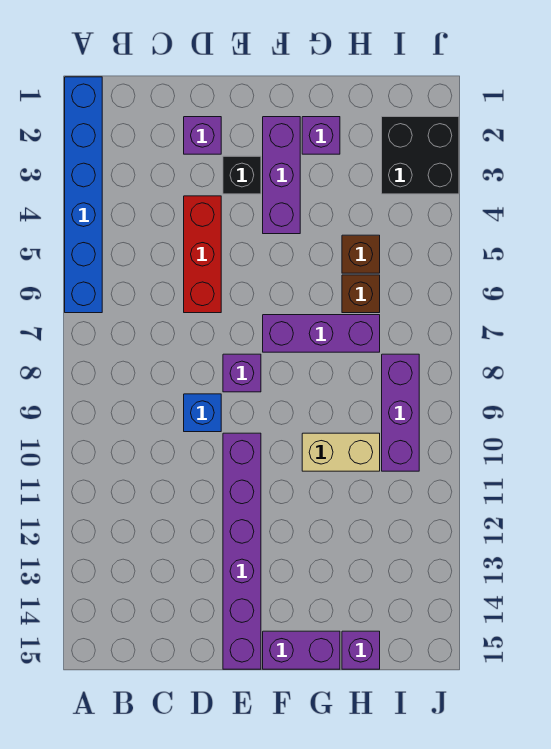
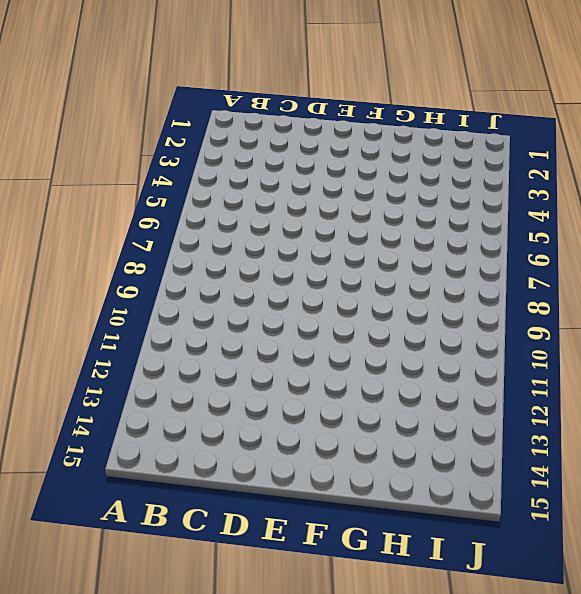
none -> blue brick A1:A6 level 1
none -> purple brick D2 level 1
none -> red brick D4:D6 level 1

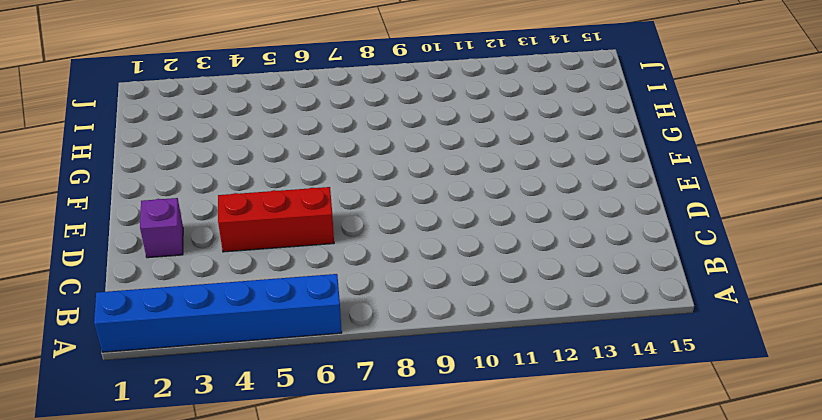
none -> blue brick D9 level 1
none -> black brick E3 level 1
none -> purple brick E8 level 1

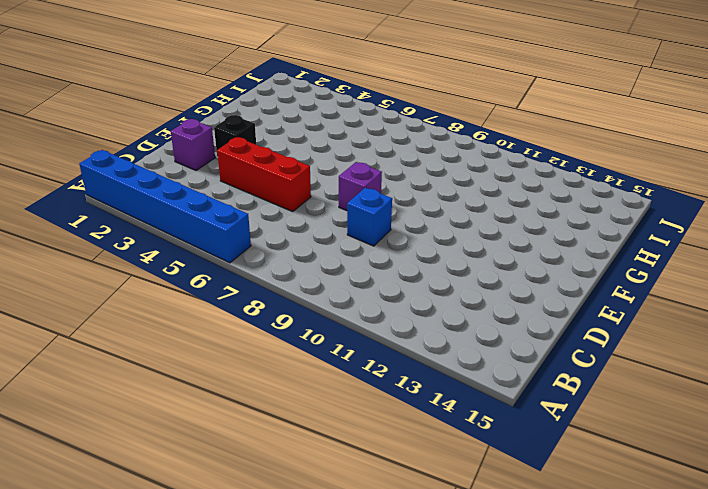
none -> purple brick E10:E15 level 1
none -> purple brick F2:F4 level 1
none -> purple brick F7:H7 level 1

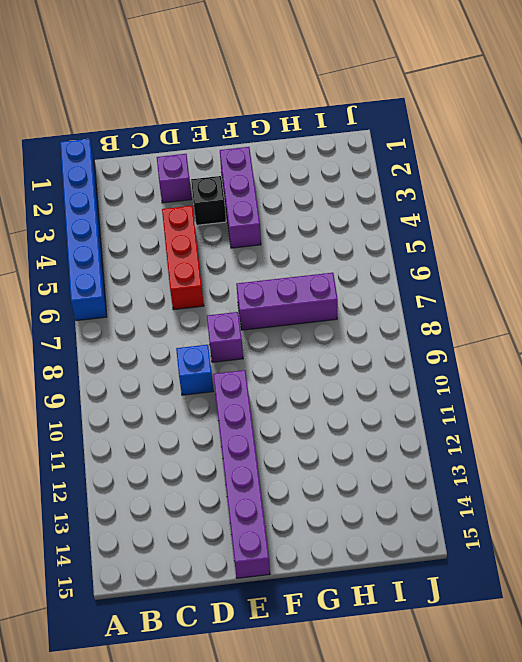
none -> purple brick F15:G15 level 1
none -> purple brick G2 level 1
none -> tan brick G10:H10 level 1

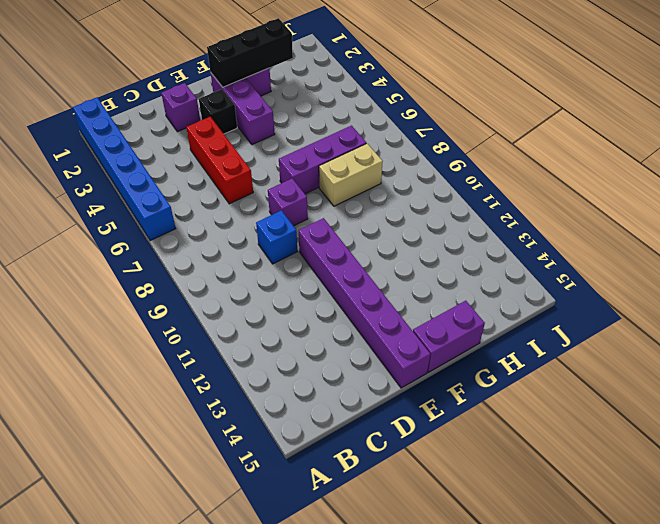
black brick F2:H2 level 2 -> none
tan brick G8:H8 level 1 -> tan brick G10:H10 level 1
none -> brown brick H5 level 1
none -> brown brick H6 level 1
none -> purple brick H15 level 1

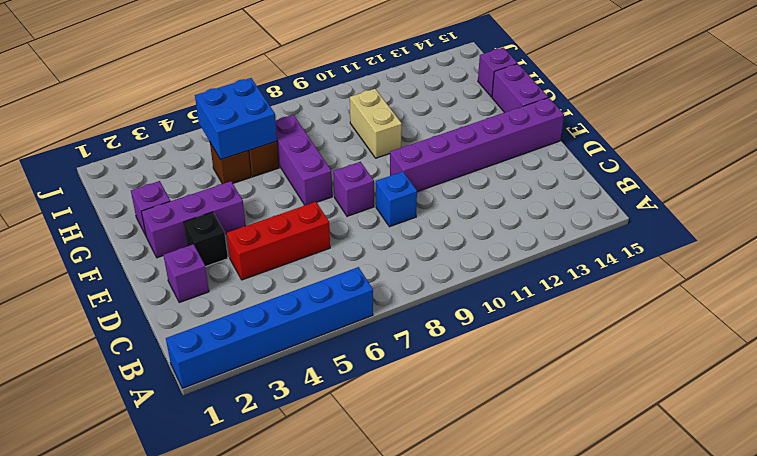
blue brick H5:I6 level 2 -> none
none -> black brick I2:J3 level 1
none -> purple brick I8:I10 level 1

